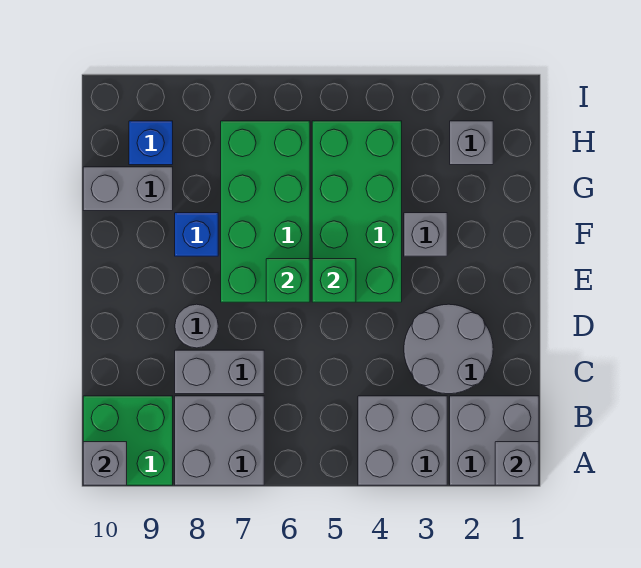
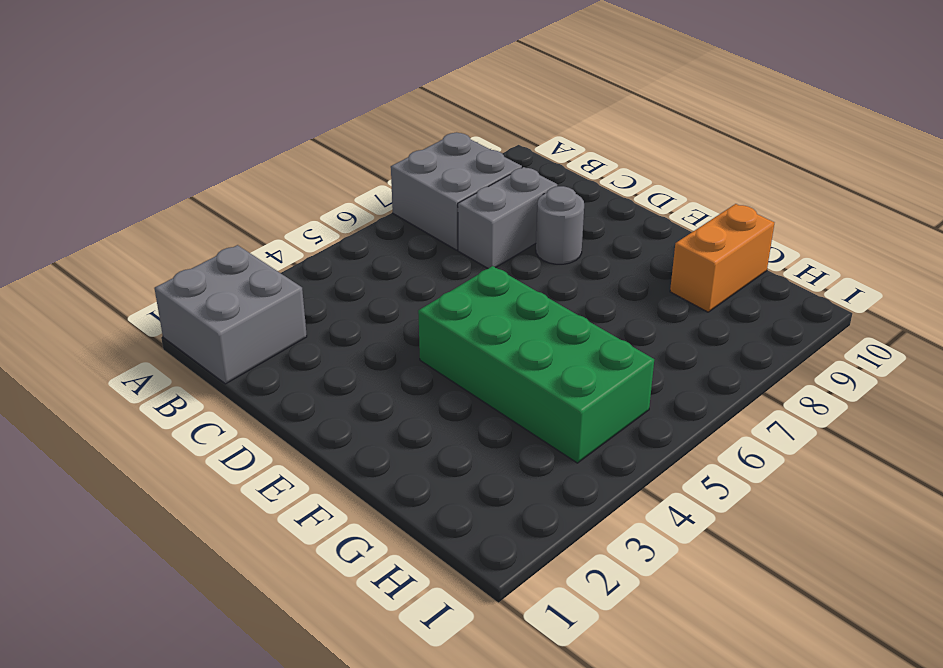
orange brick G9:G10 level 1 -> grey brick G9:G10 level 1
none -> grey brick A3:B4 level 1
none -> green brick A9:B10 level 1
none -> grey round brick C2:D3 level 1

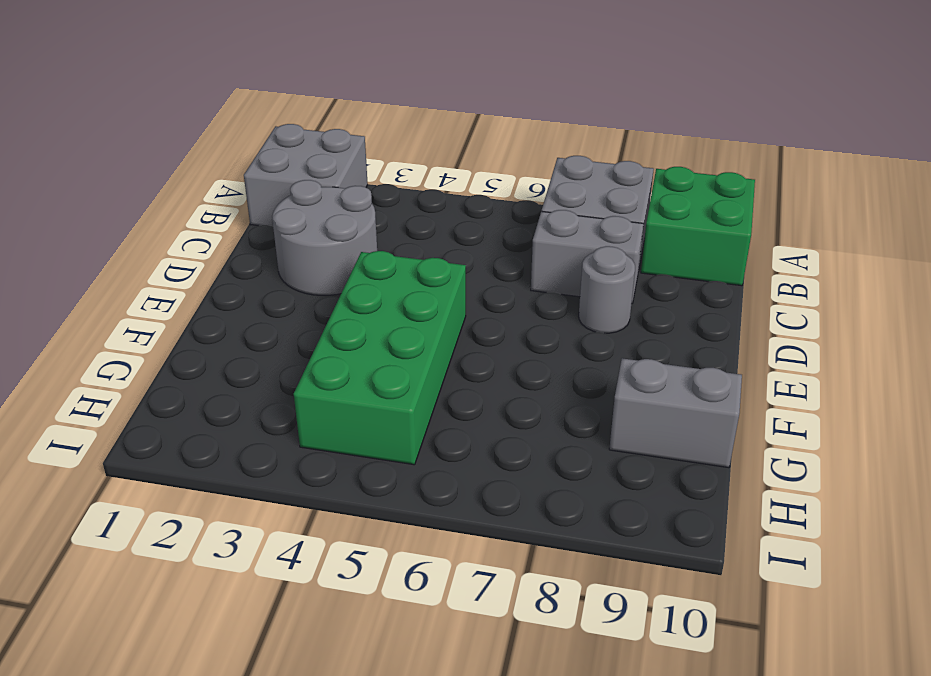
none -> grey brick A3:B4 level 1
none -> green brick E6:H7 level 1
none -> grey brick F3 level 1

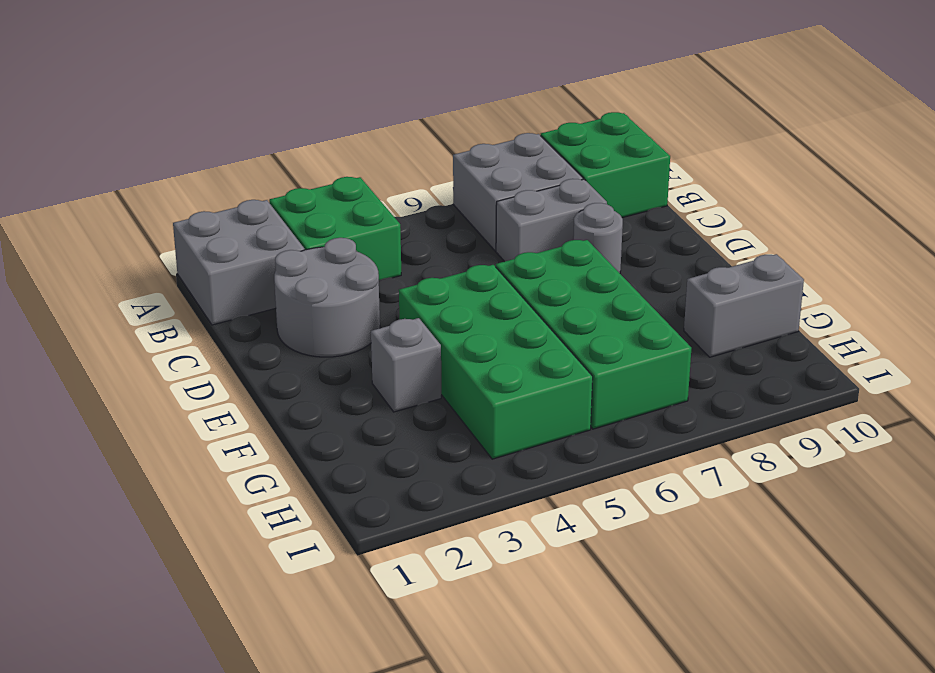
green brick A3:B4 level 1 -> grey brick A3:B4 level 1
none -> blue brick F8 level 1
none -> grey brick H2 level 1
none -> blue brick H9 level 1

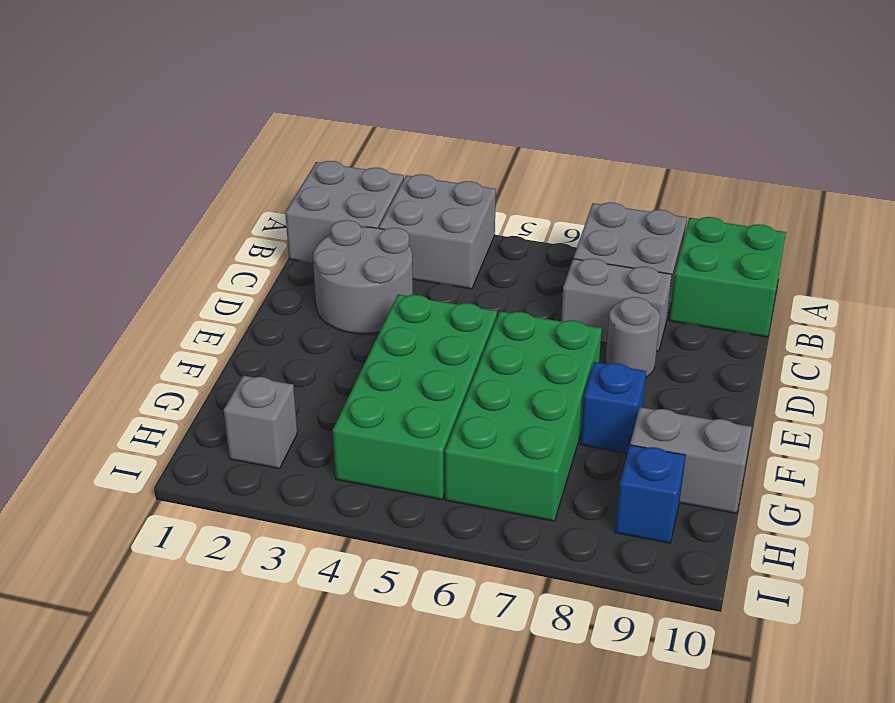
none -> grey brick F3 level 1
none -> grey brick A1 level 2
none -> grey brick A10 level 2

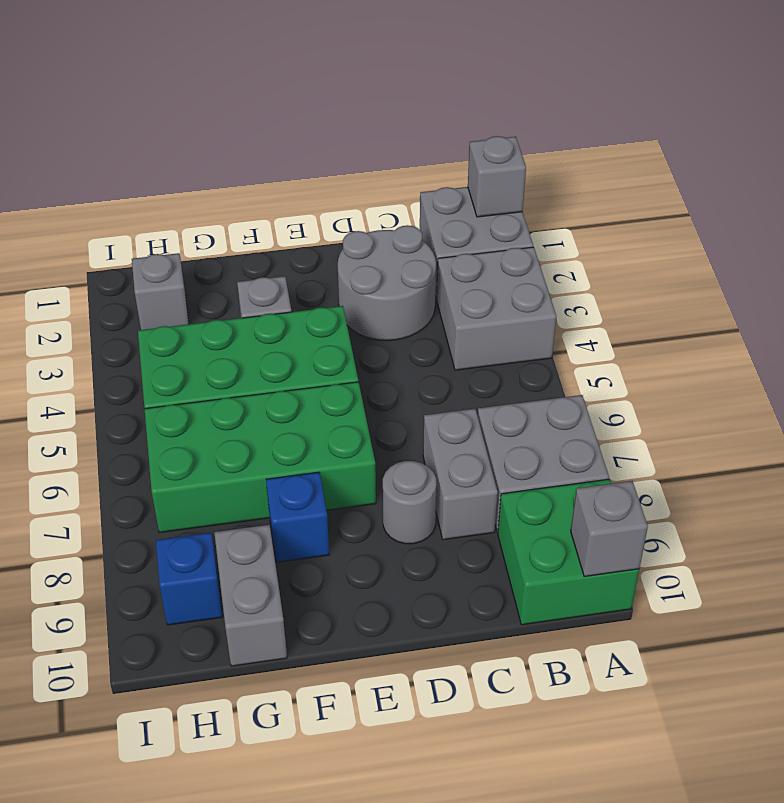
none -> green brick E5 level 2
none -> green brick E6 level 2

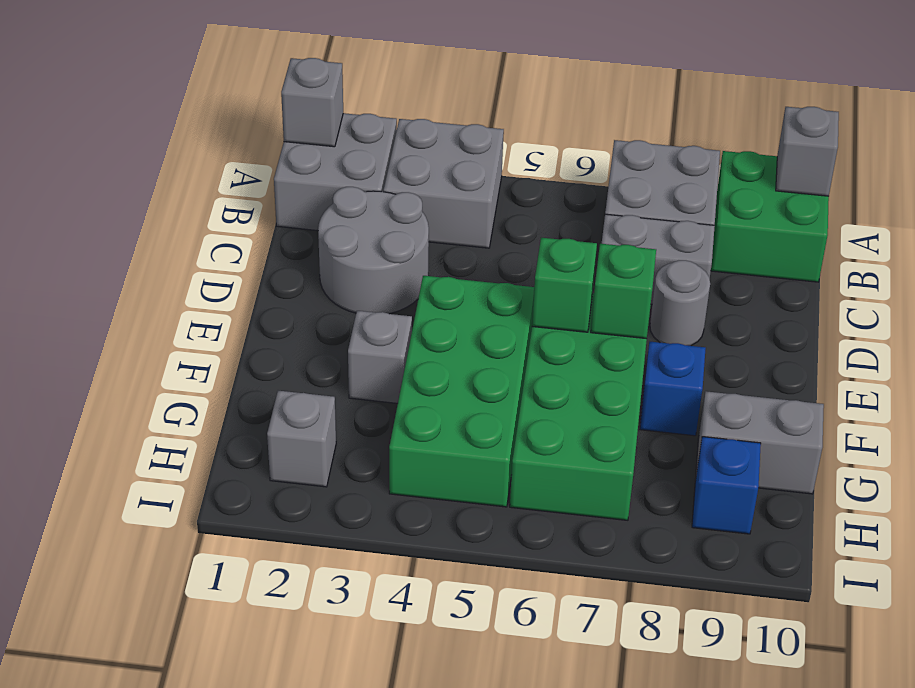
green brick E7 level 2 -> green brick E5 level 2

